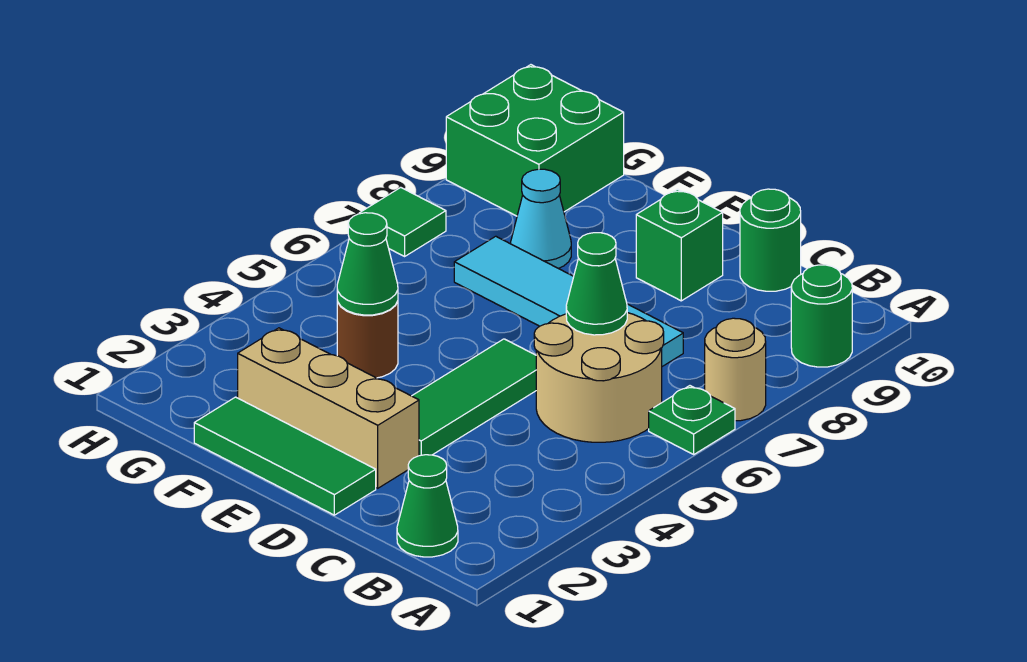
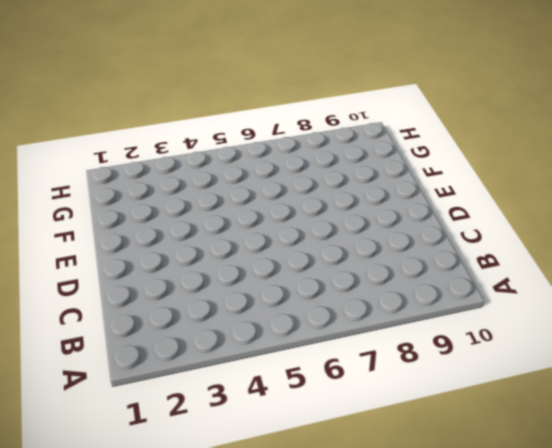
none -> green plate A6 level 1
none -> tan round brick A7 level 1
none -> green round brick A9 level 1

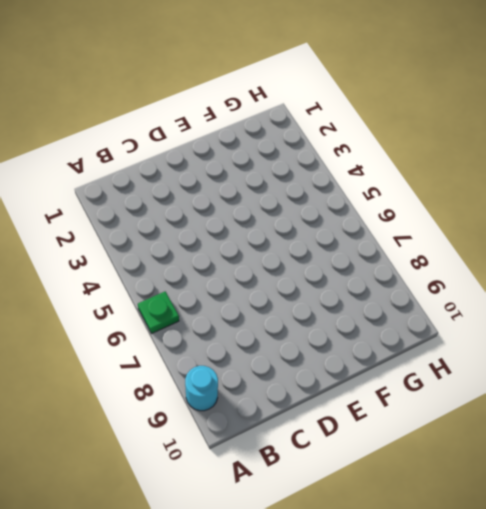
cyan round brick A9 level 1 -> green round brick A9 level 1
none -> tan round brick A7 level 1
none -> green cone B1 level 1
none -> tan round brick B5:C6 level 1

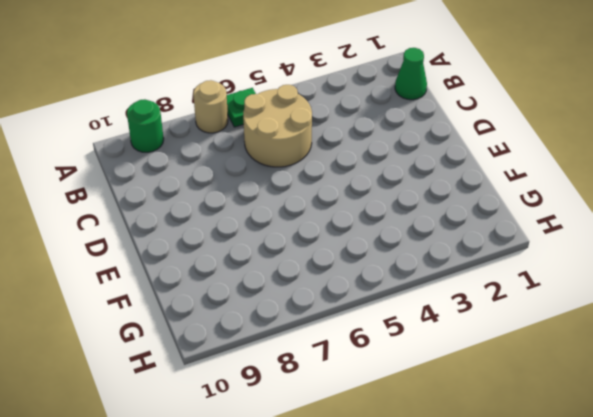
none -> cyan tile C7:F7 level 1
none -> green round brick C10 level 1
none -> green tile D1:F1 level 1

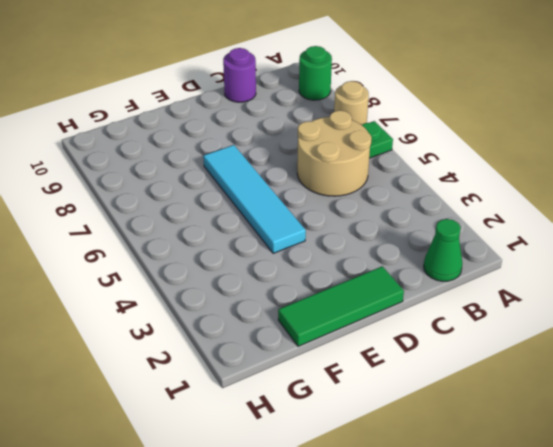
purple round brick C10 level 1 -> green round brick C10 level 1
cyan tile E4:E7 level 1 -> cyan tile C7:F7 level 1
none -> tan brick D2:F2 level 1
none -> green tile D3:D5 level 1
none -> green brick D9 level 1

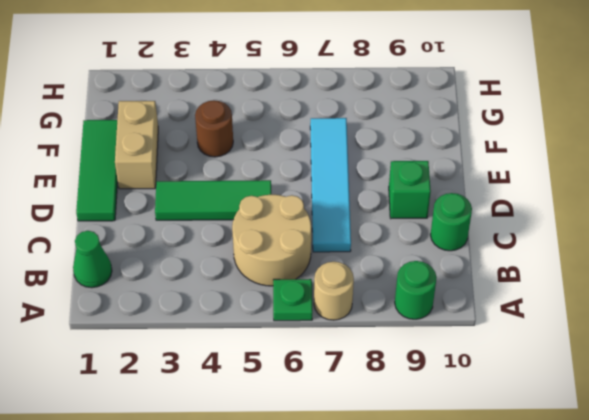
tan brick E2:F2 level 1 -> tan brick D2:F2 level 1
none -> cyan cone F8 level 1
none -> green brick G9:H10 level 1
none -> green tile H7 level 1

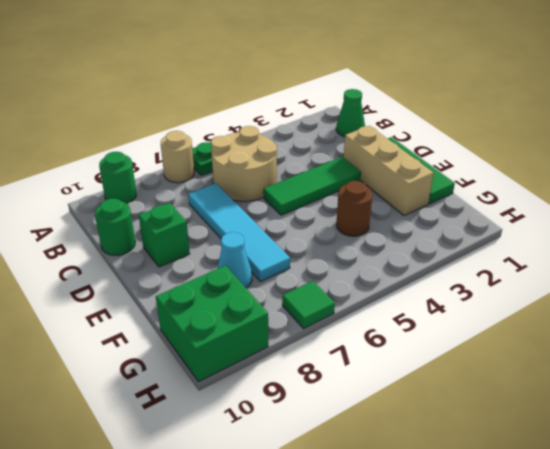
none -> green cone C6 level 2
none -> green cone F4 level 2

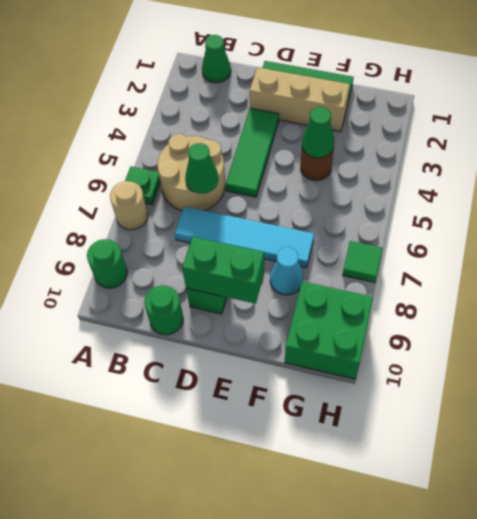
green brick D9:E9 level 2 -> none

